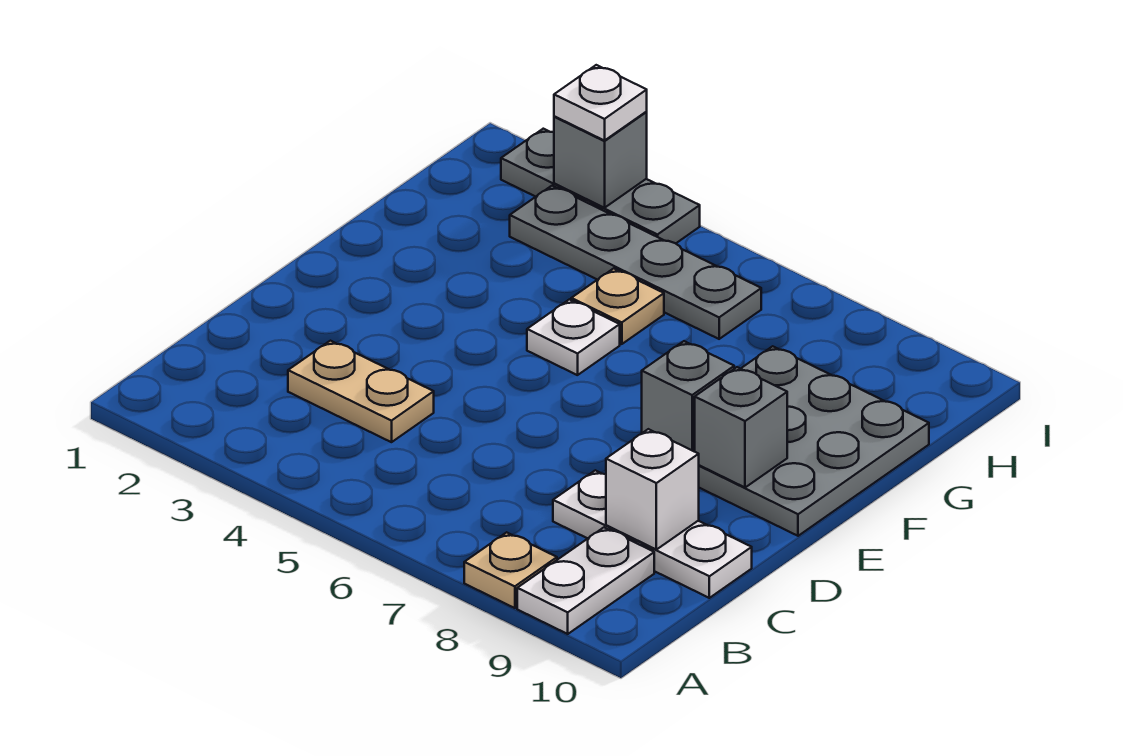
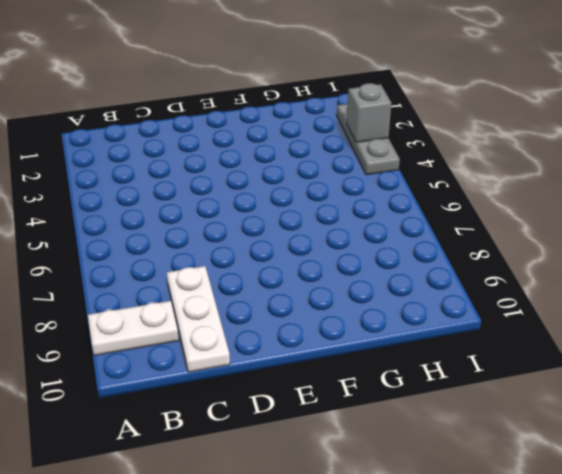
none -> tan plate A8 level 1
none -> tan plate C3:C4 level 1
none -> grey plate E8:G10 level 1

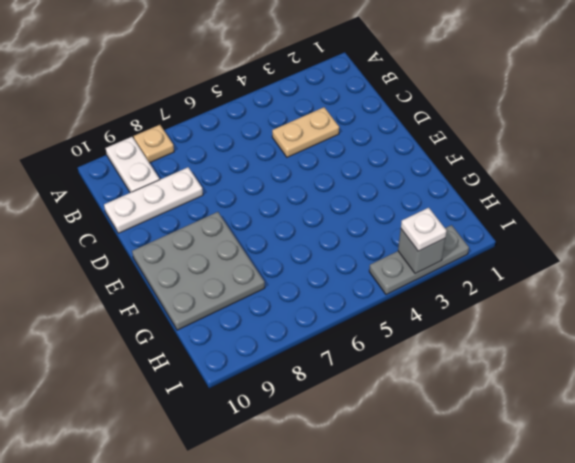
none -> white plate F5 level 1
none -> tan plate G5 level 1
none -> grey plate H3:H6 level 1

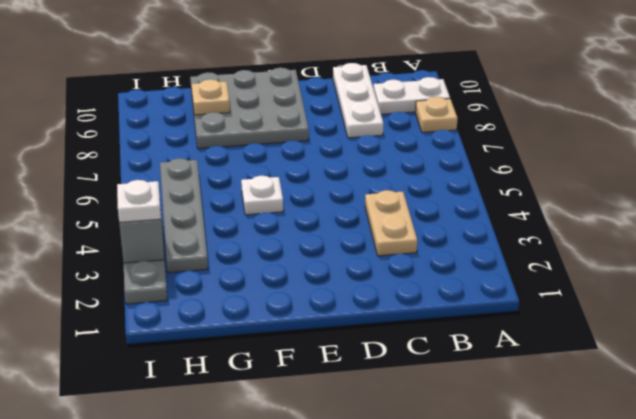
tan plate G9 level 2 -> tan plate G5 level 1
none -> white brick C9 level 2
none -> grey brick E8 level 2
none -> grey brick E9 level 2

